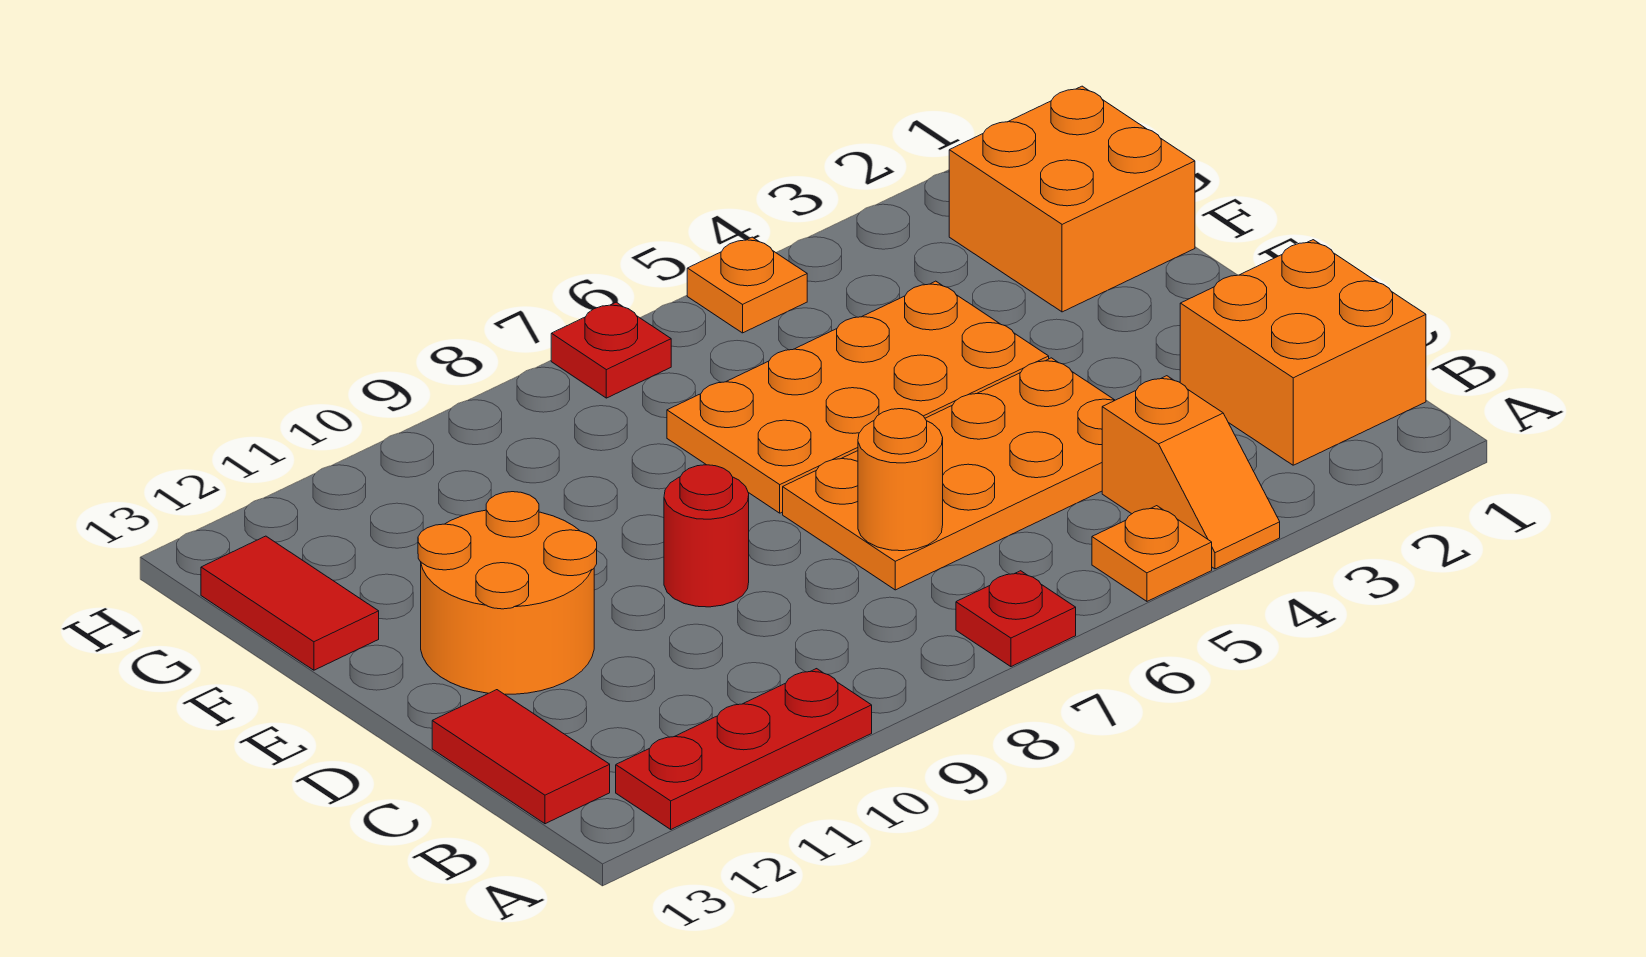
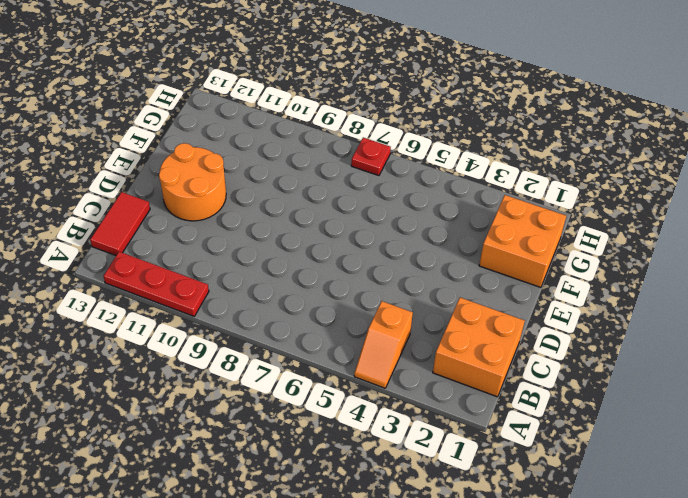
none -> orange plate A5 level 1
none -> red plate A7 level 1
none -> orange plate C4:D7 level 1

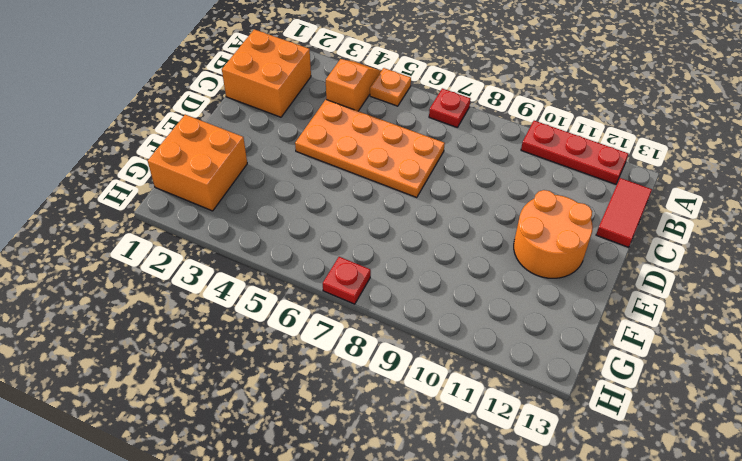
none -> red round brick D9 level 1
none -> orange plate E4:F7 level 1
none -> red tile F13:G13 level 1

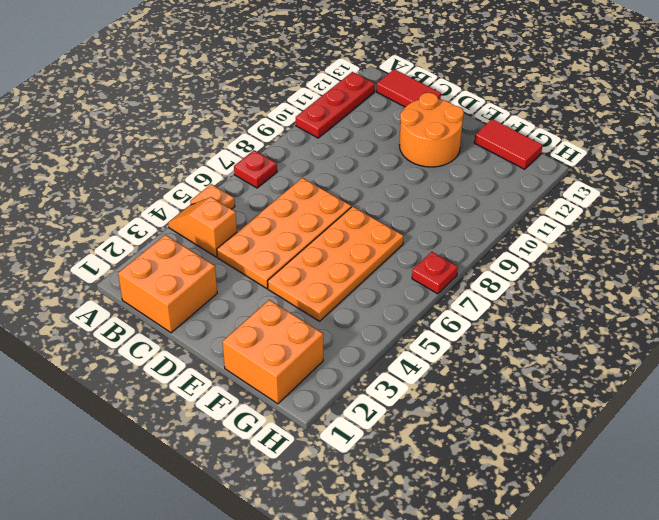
none -> red round brick D9 level 1
none -> orange plate H5 level 1
none -> orange round brick C7 level 2

